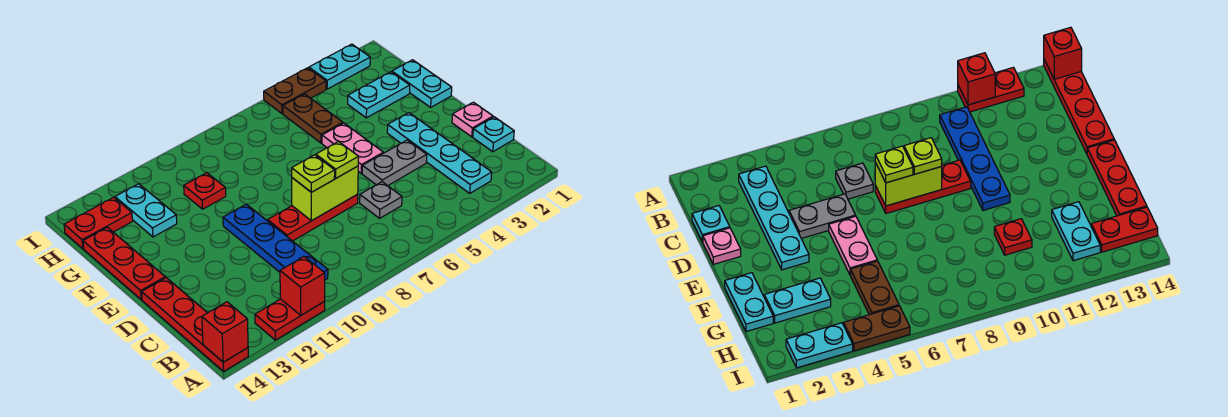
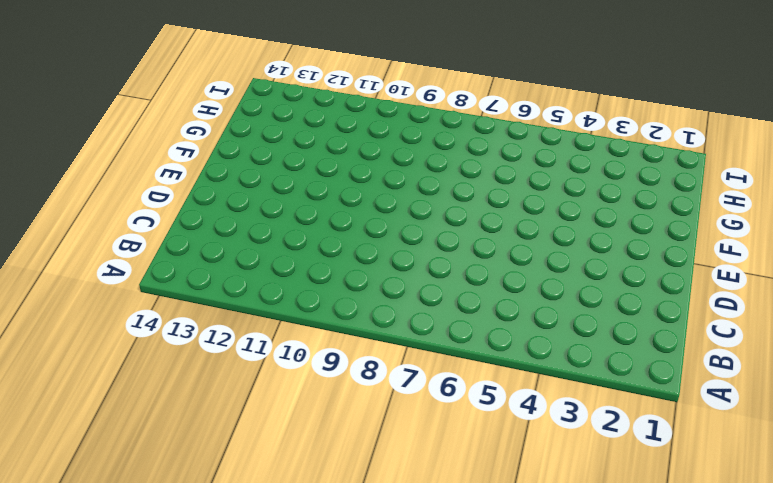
none -> red plate A11:A12 level 1
none -> red plate A14:D14 level 1
none -> cyan plate B3:E3 level 1

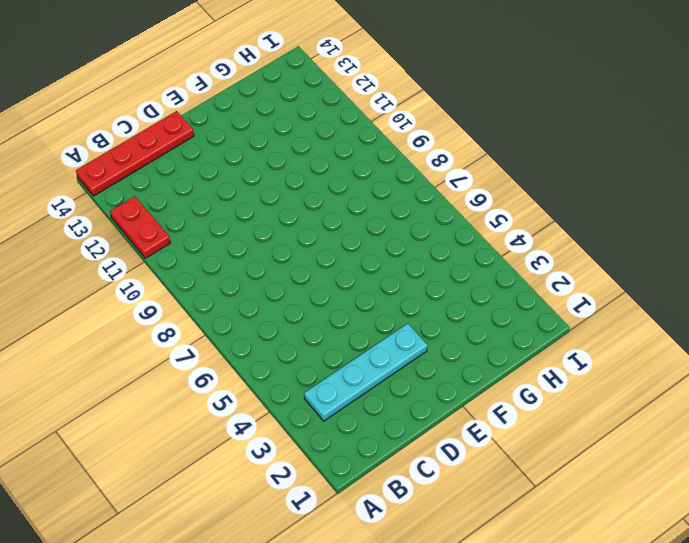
none -> blue plate B10:E10 level 1
none -> cyan plate C1 level 1
none -> grey plate C6 level 1

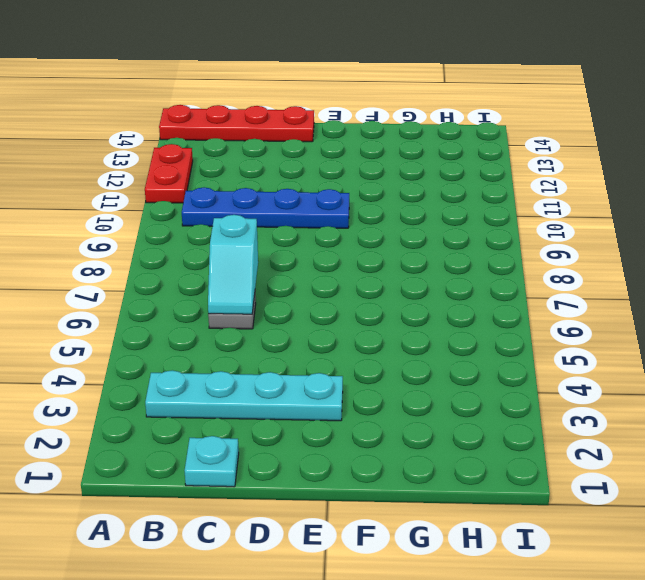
cyan slope C6:C7 level 2 top 7 -> none
none -> pink plate D1 level 1
none -> grey plate D4:D5 level 1
none -> red plate D7:D9 level 1

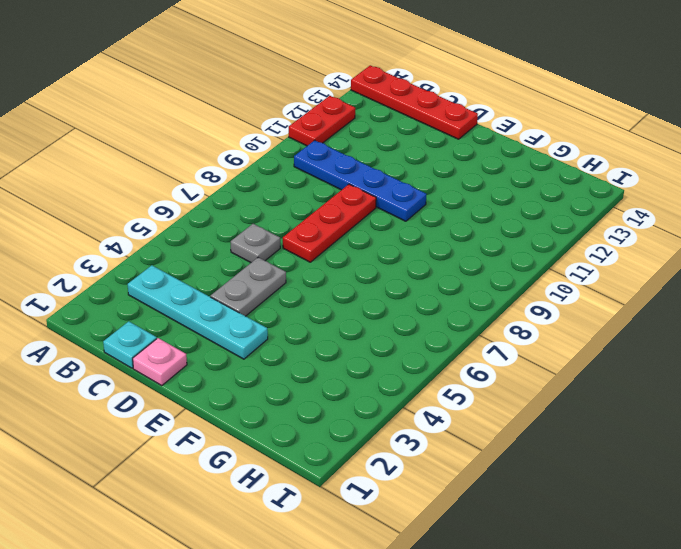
none -> pink plate E5:F5 level 1
none -> red plate E14:G14 level 1
none -> cyan plate F1:G1 level 1

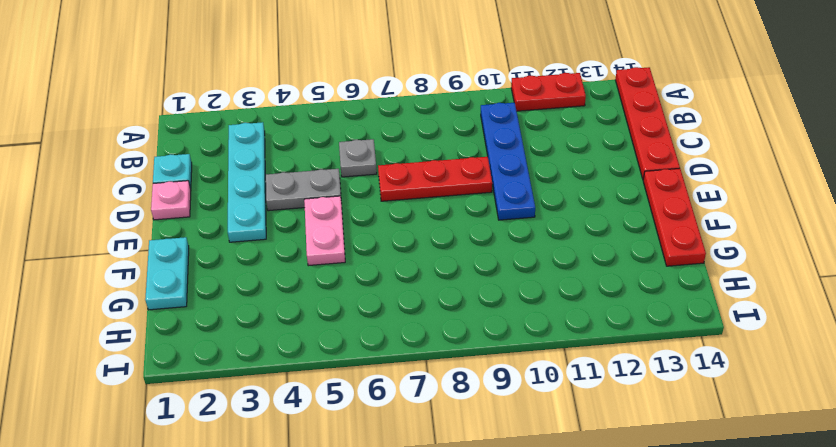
none -> cyan plate G2:G3 level 1
none -> brown plate G5:H5 level 1
none -> red plate G10 level 1

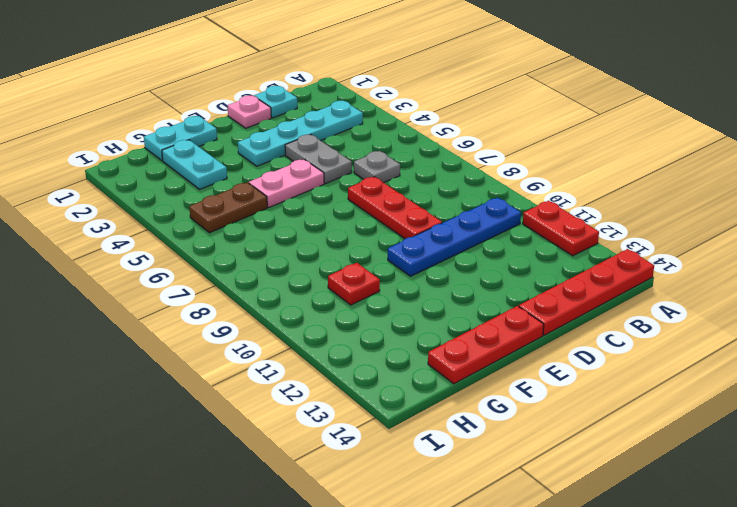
none -> cyan plate G12:H12 level 1
none -> red plate H13:H14 level 1
none -> cyan plate I2:I3 level 1

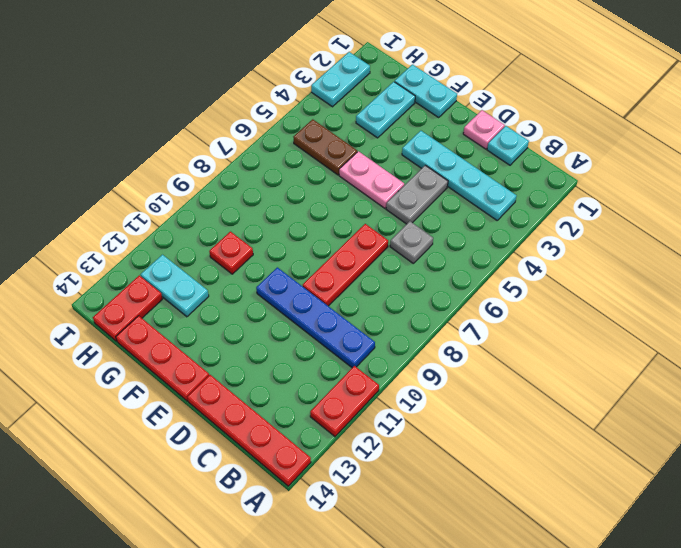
none -> brown plate I4:I5 level 1
none -> red brick A11 level 2
none -> red brick A14 level 2

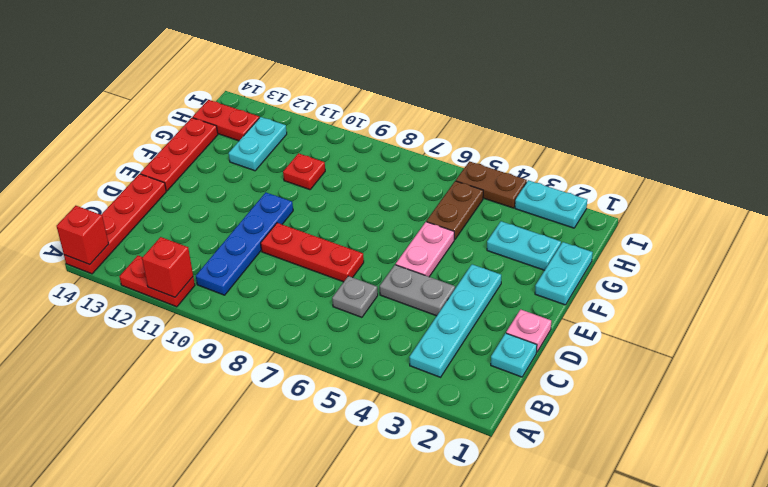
none -> lime brick D7:D8 level 2
none -> lime plate D7 level 3
none -> lime plate D8 level 3

